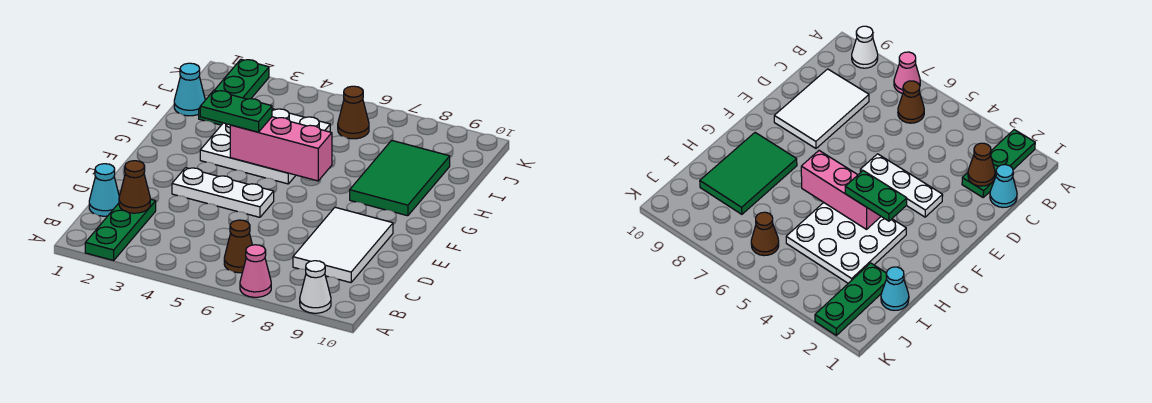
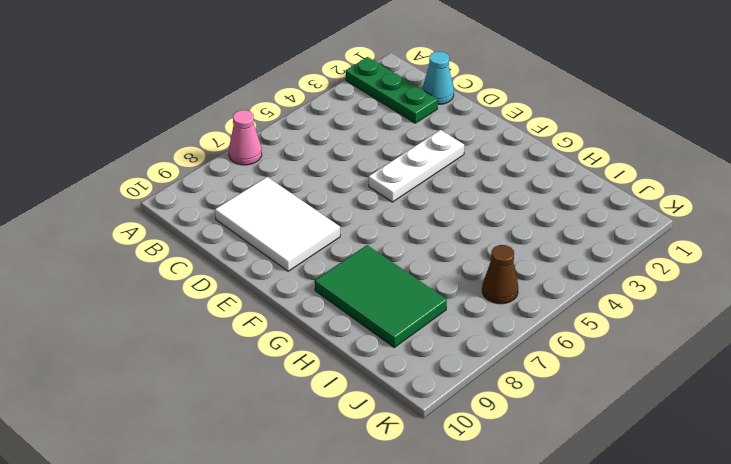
none -> white cone A9 level 1
none -> brown cone B6 level 1
none -> white plate G3:I5 level 1

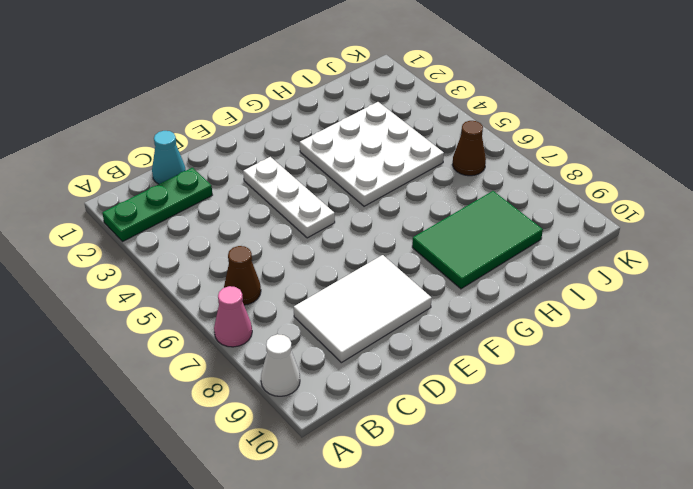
none -> cyan cone I1 level 1
none -> green plate I2:K2 level 1
none -> brown cone C2 level 2

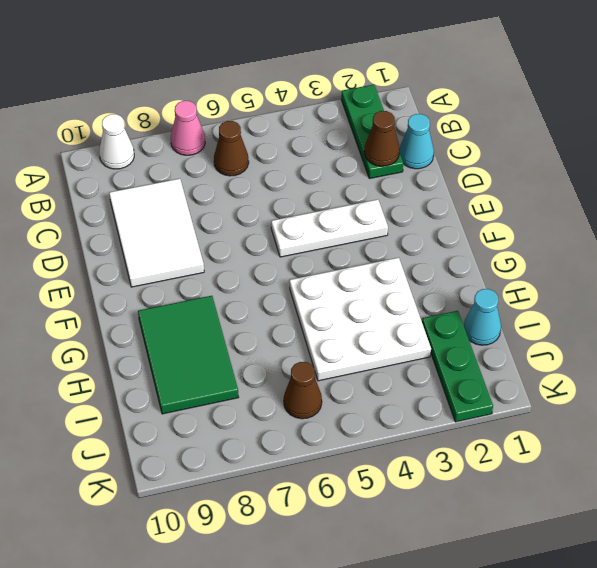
none -> pink brick G4:G6 level 2
none -> green plate G3:G4 level 3

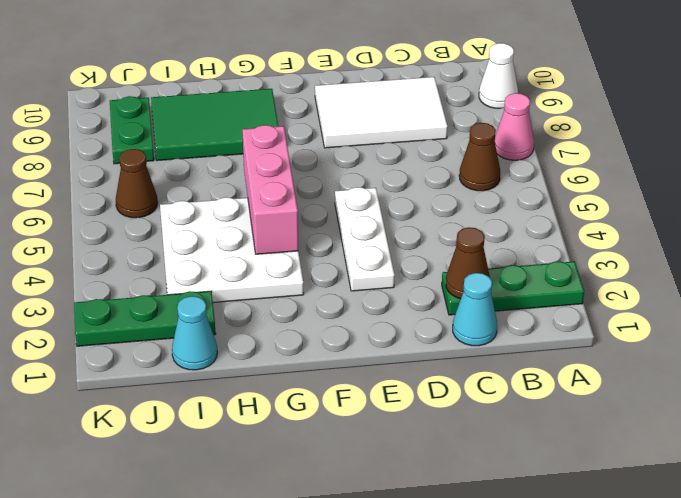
green plate J8:J9 level 1 -> green plate G3:G4 level 3

